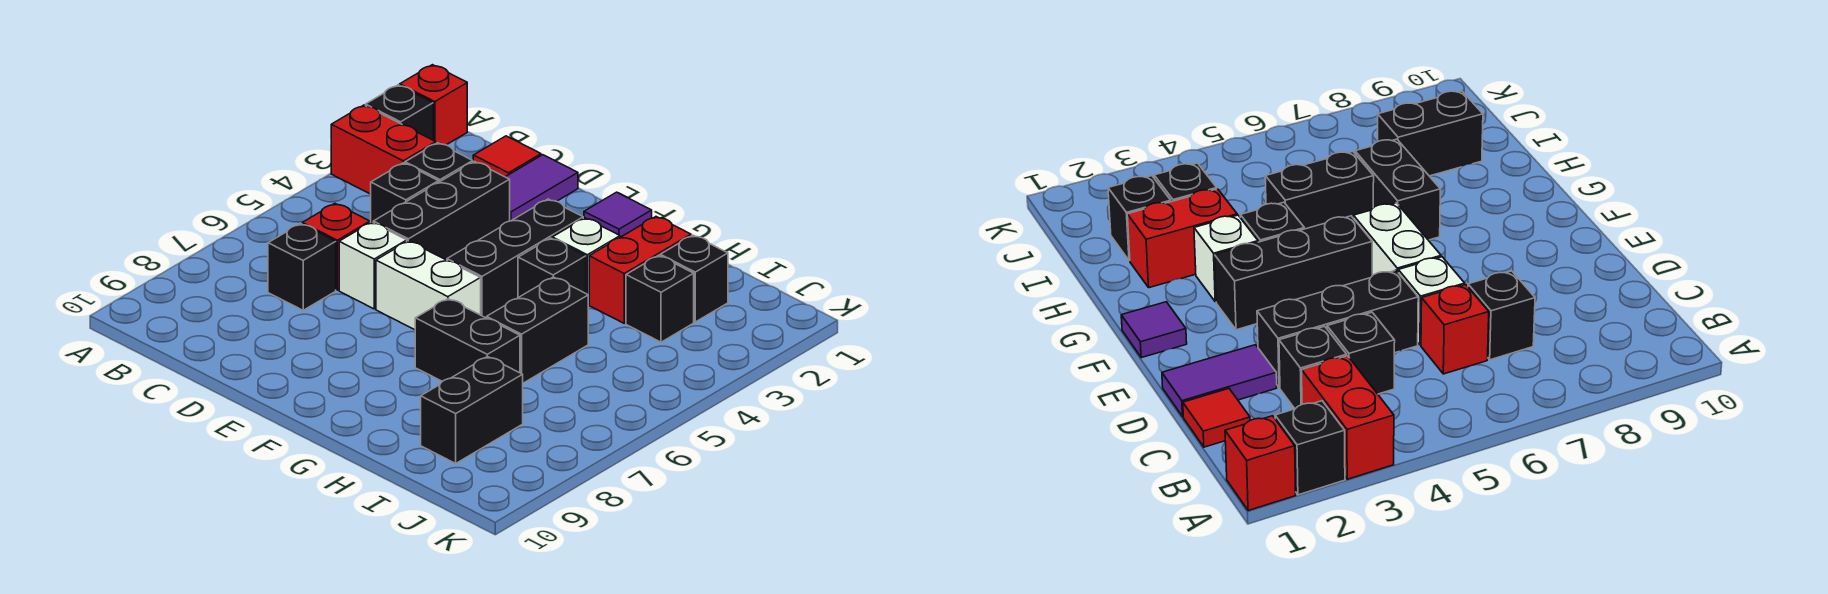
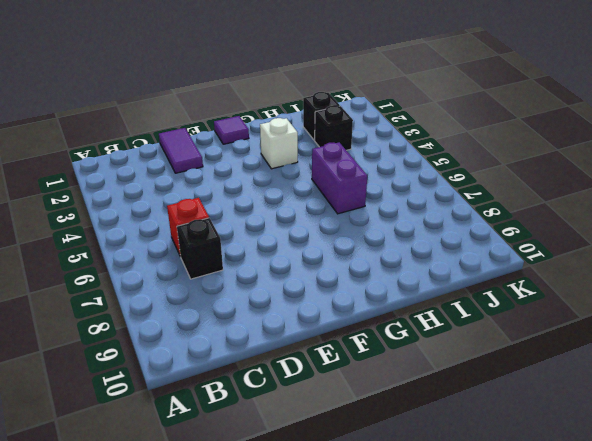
purple brick H5:H6 level 1 -> black brick H5:H6 level 1
none -> red brick A1 level 1
none -> black brick A2 level 1
none -> red brick A3:B3 level 1

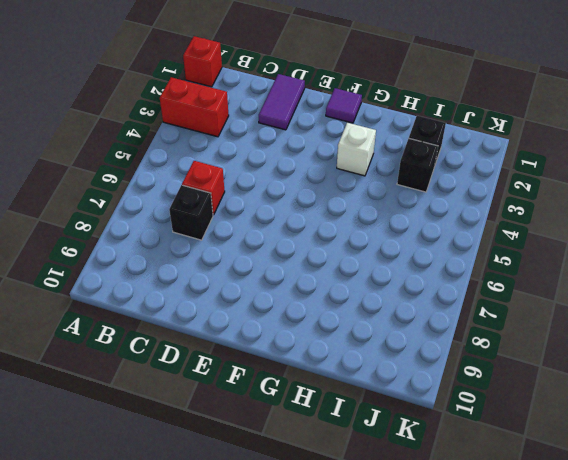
none -> black brick A2 level 1
none -> red tile C1 level 1
none -> black brick C3 level 1

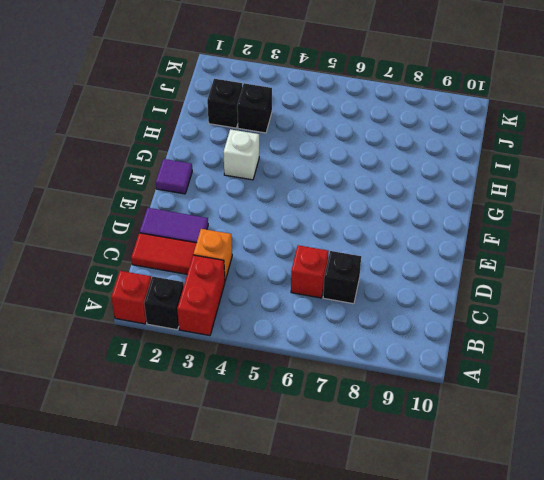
red tile C1:C2 level 1 -> red tile C1 level 1
orange brick C3 level 1 -> black brick C3 level 1
none -> black brick C4 level 1
none -> black brick D3:D5 level 1
none -> white brick D6 level 1

